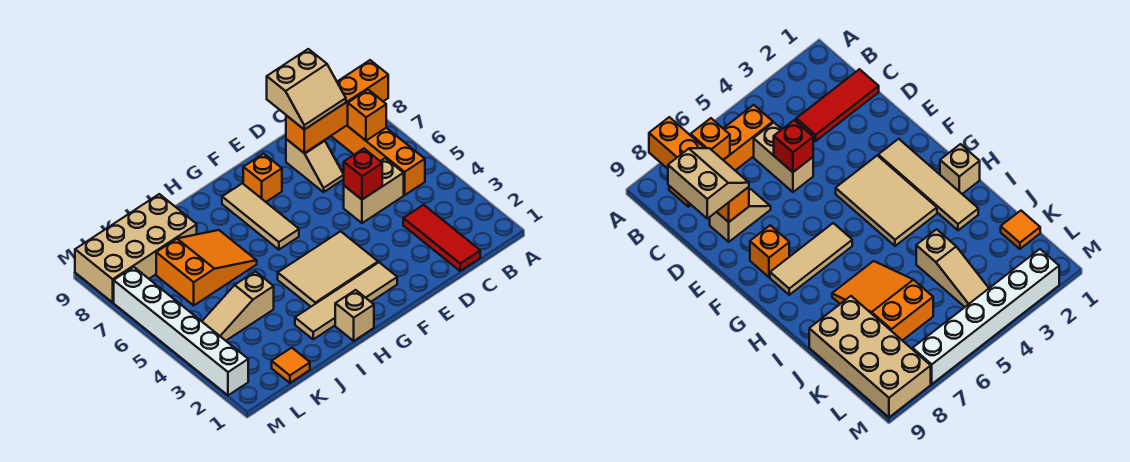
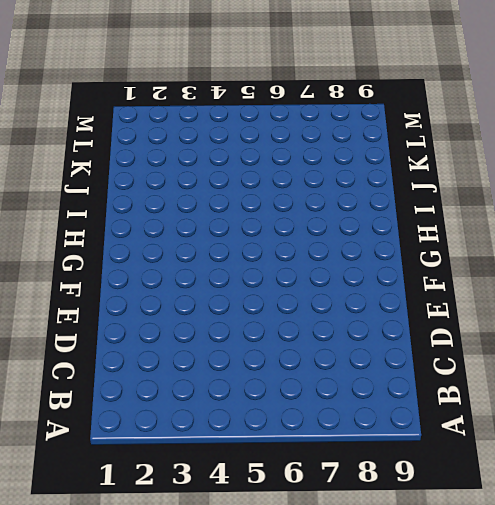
none -> orange brick B5:B8 level 1
none -> red tile C1:C3 level 1
none -> tan brick C5:D5 level 1

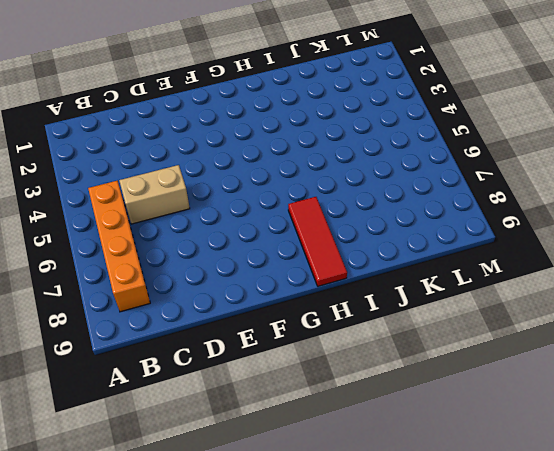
red tile H7:H9 level 1 -> red tile C1:C3 level 1
none -> tan slope D7:D8 level 1 top 8
none -> tan tile F2:I2 level 1
none -> tan tile F3:H4 level 1

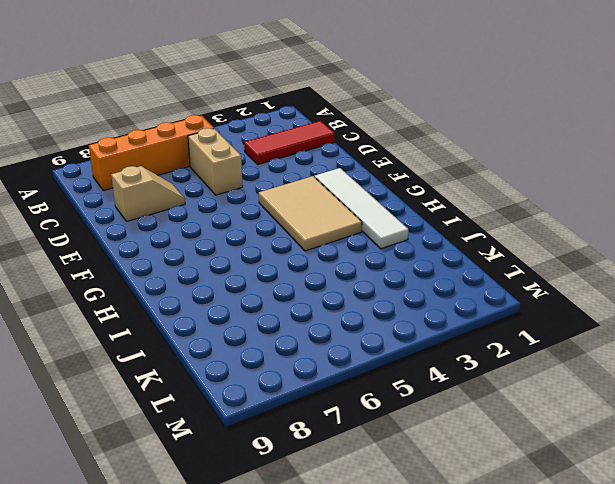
white tile F2:I2 level 1 -> tan tile F2:I2 level 1
none -> orange brick F8 level 1
none -> tan tile G6:G8 level 1
none -> tan brick H1 level 1

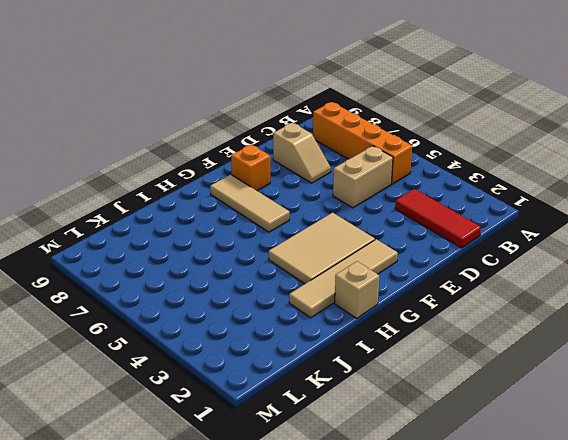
none -> orange slope I6:K7 level 1 top K
none -> tan slope J4:L4 level 1 top J
none -> tan brick J8:M9 level 1

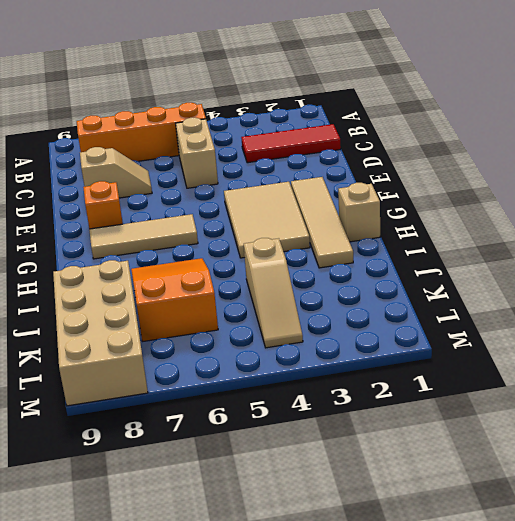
none -> orange tile K1 level 1
none -> white brick M2:M7 level 1
none -> orange brick A8:D8 level 2

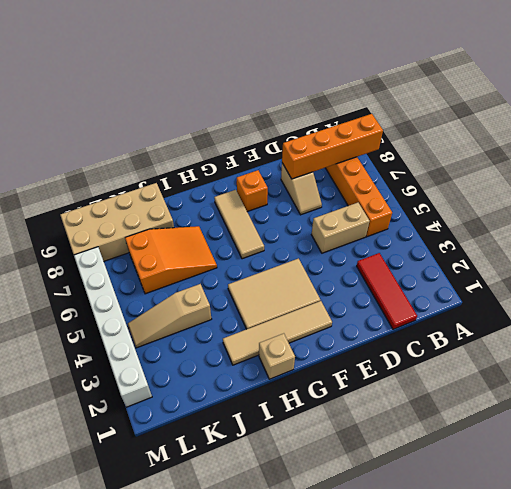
none -> orange tile K1 level 1
none -> orange brick B7 level 2
none -> red brick D5 level 2

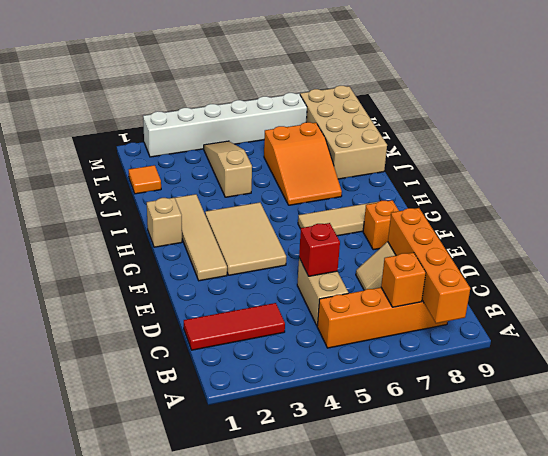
none -> tan slope C8:D9 level 3 top 9

